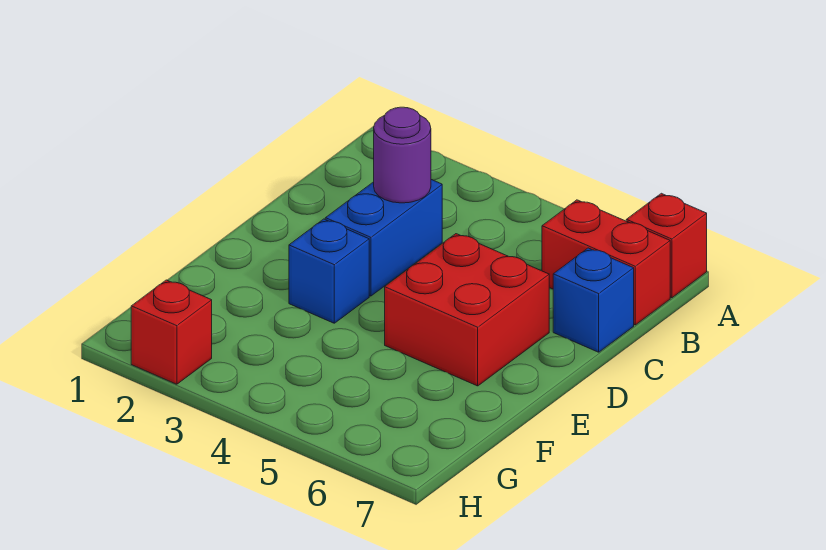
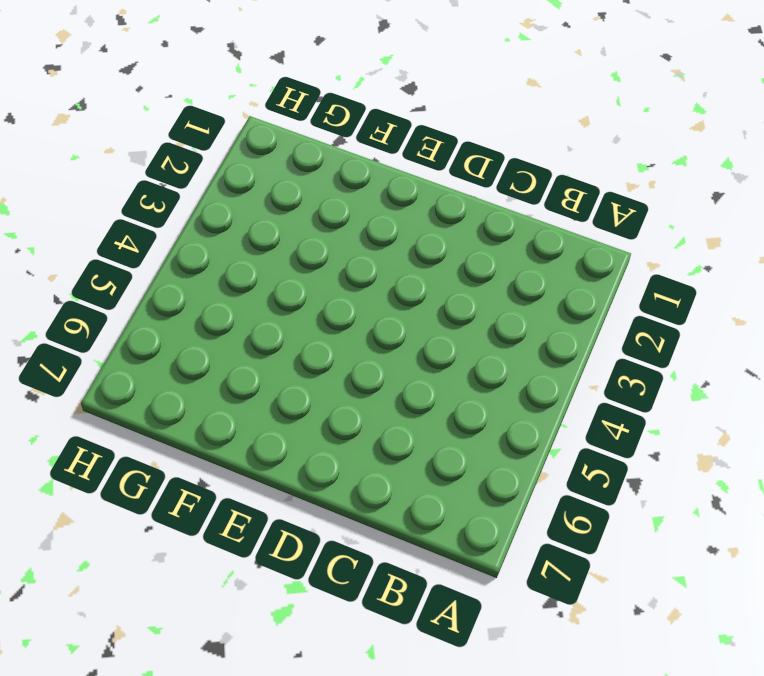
none -> red brick A7 level 1
none -> red brick B6:B7 level 1

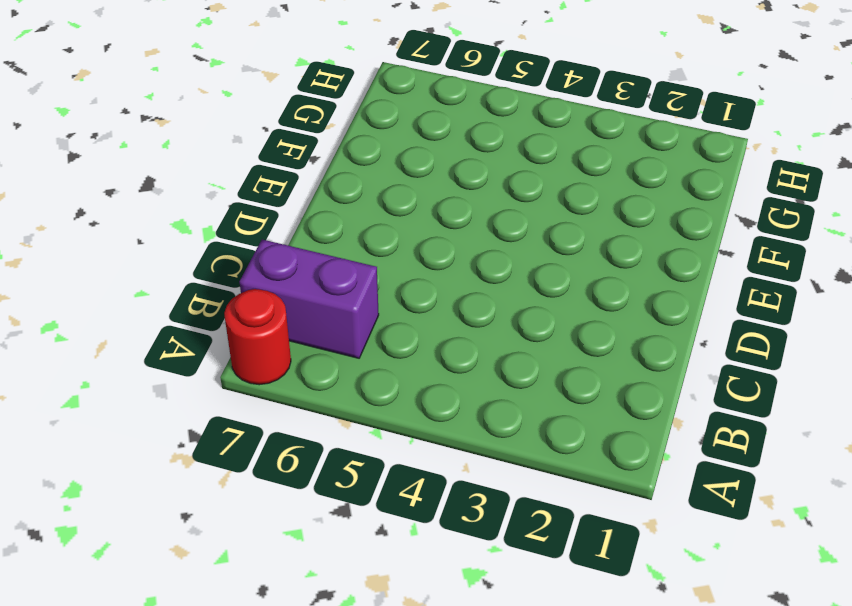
red round brick A7 level 1 -> red brick A7 level 1
purple brick B6:B7 level 1 -> red brick B6:B7 level 1
none -> blue brick C3:D3 level 1
none -> blue brick C7 level 1

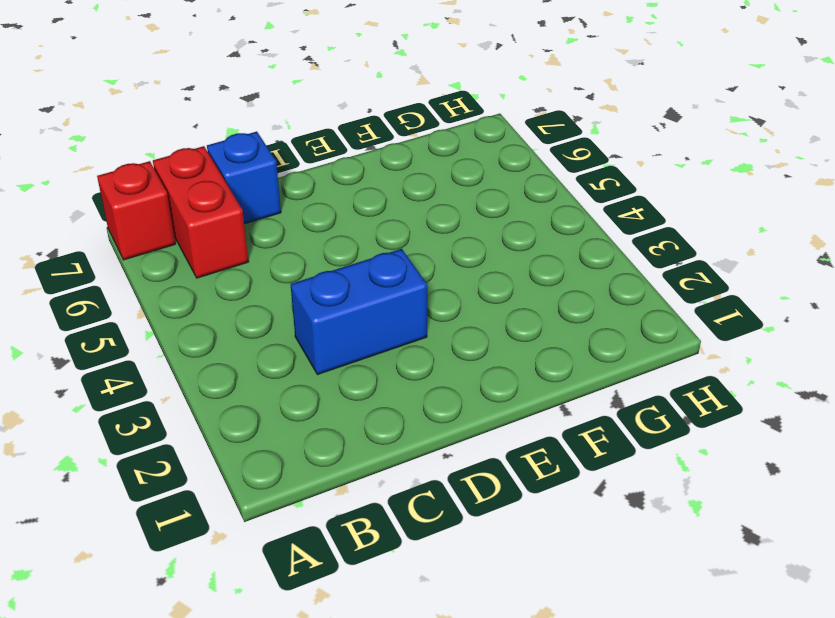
none -> red brick D5:E6 level 1
none -> blue brick E3 level 1

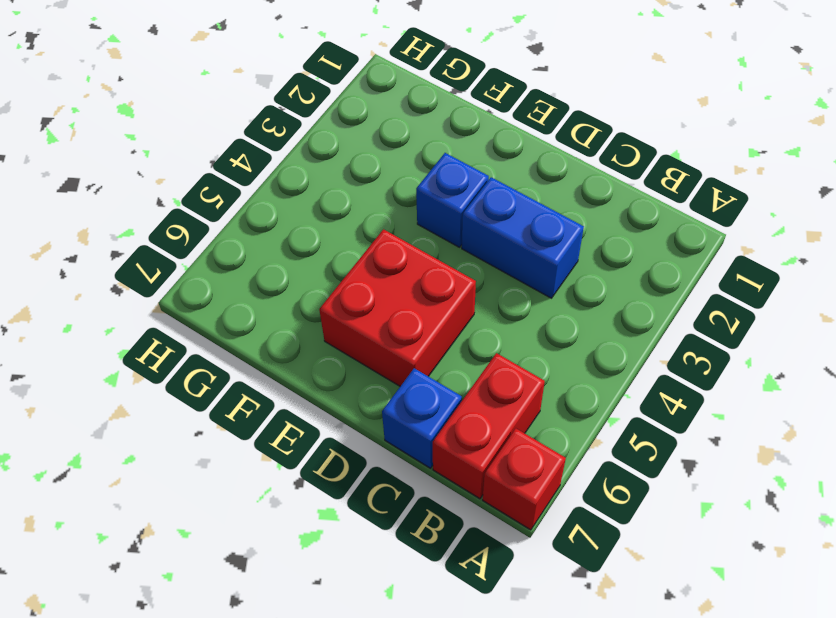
none -> red brick H2 level 1
none -> purple round brick C3 level 2

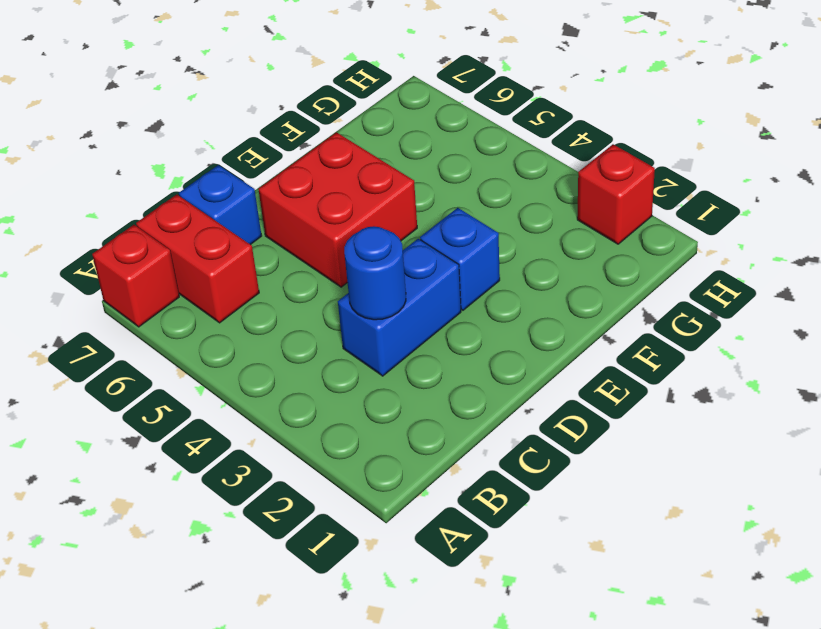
blue round brick C3 level 2 -> purple round brick C3 level 2

